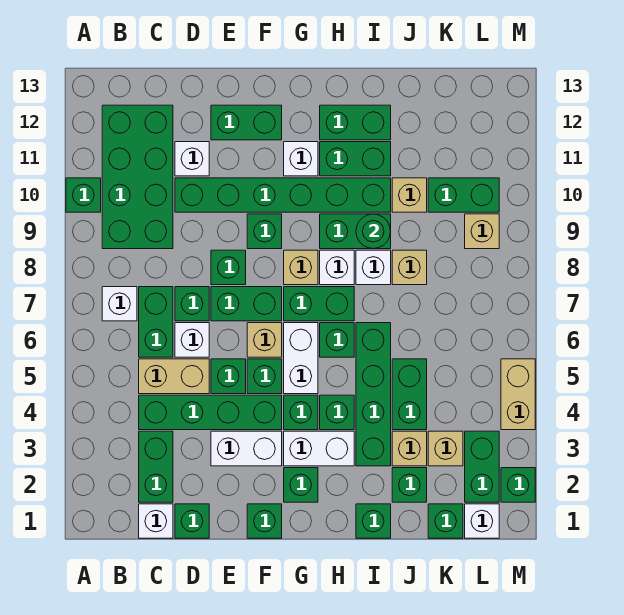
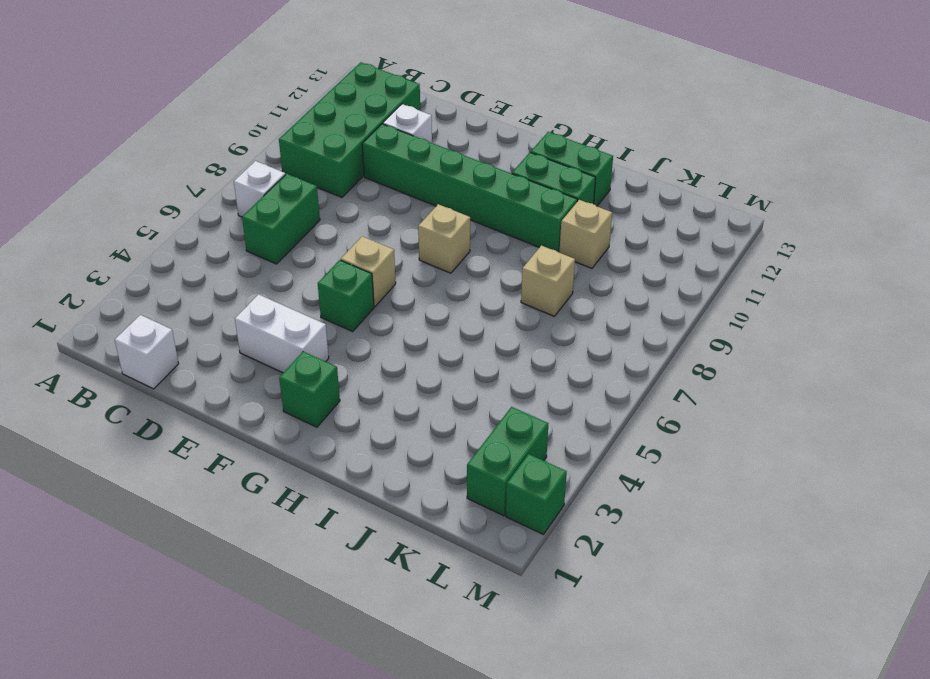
none -> green brick A10 level 1
none -> green brick C2:C3 level 1
none -> green brick C4:F4 level 1
none -> tan brick C5:D5 level 1

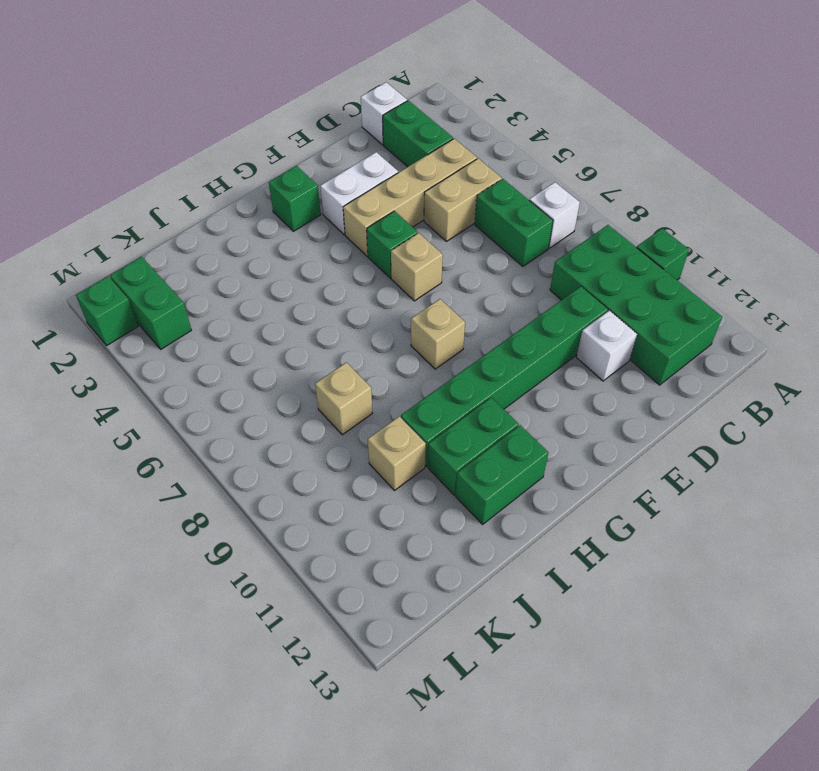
tan brick C4:F4 level 1 -> green brick C4:F4 level 1
none -> green brick D1 level 1
none -> white brick D6 level 1
none -> green brick D7 level 1
none -> green brick E5 level 1

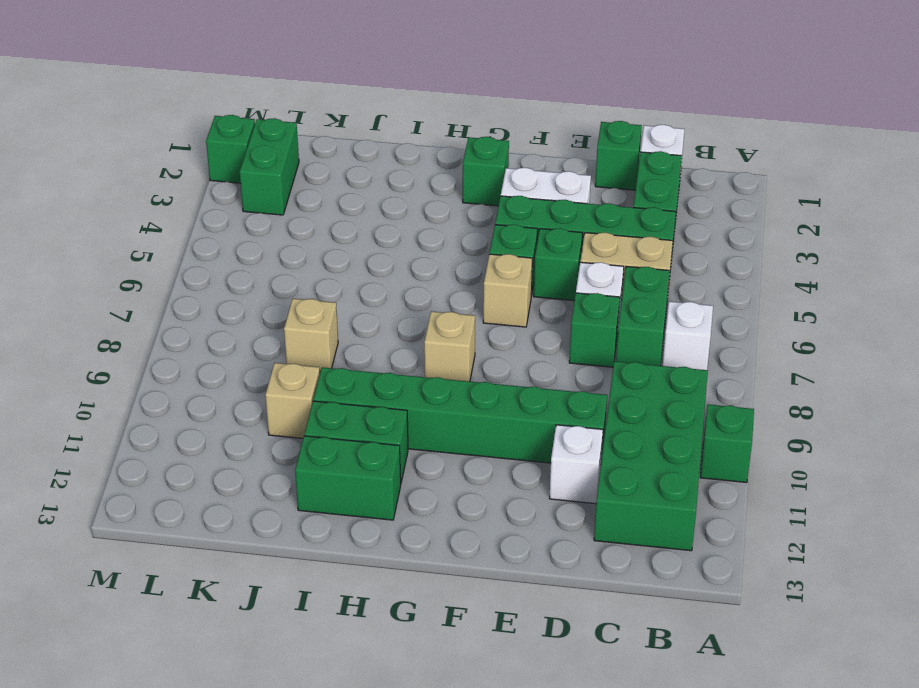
none -> green brick E7:F7 level 1
none -> green brick E8 level 1
none -> green brick E12:F12 level 1
none -> green brick F1 level 1

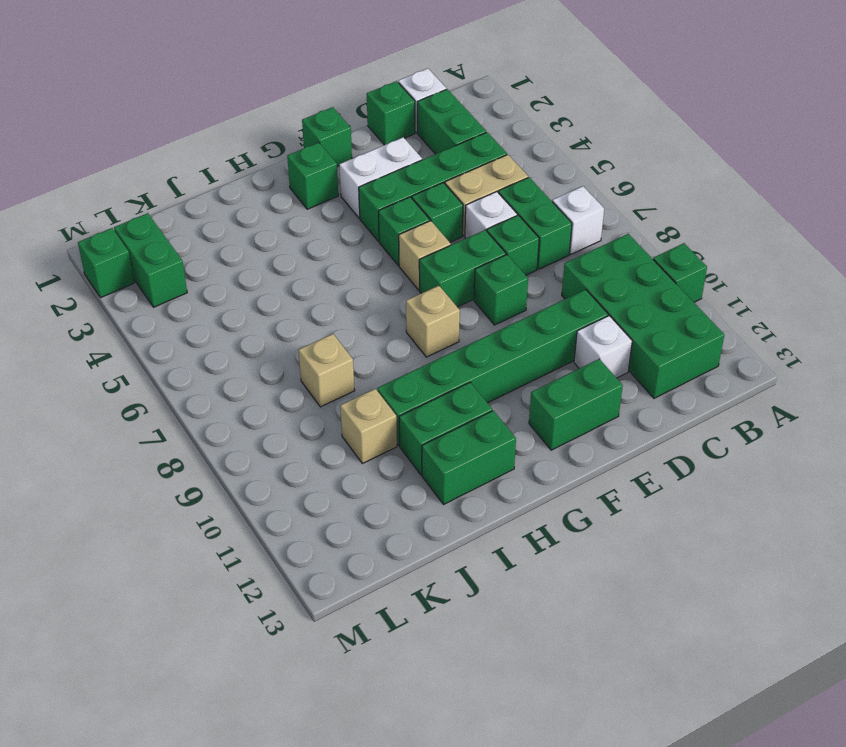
none -> green brick F9 level 1
none -> white brick G3:H3 level 1
none -> green brick G4 level 1
none -> white brick G5:G6 level 1

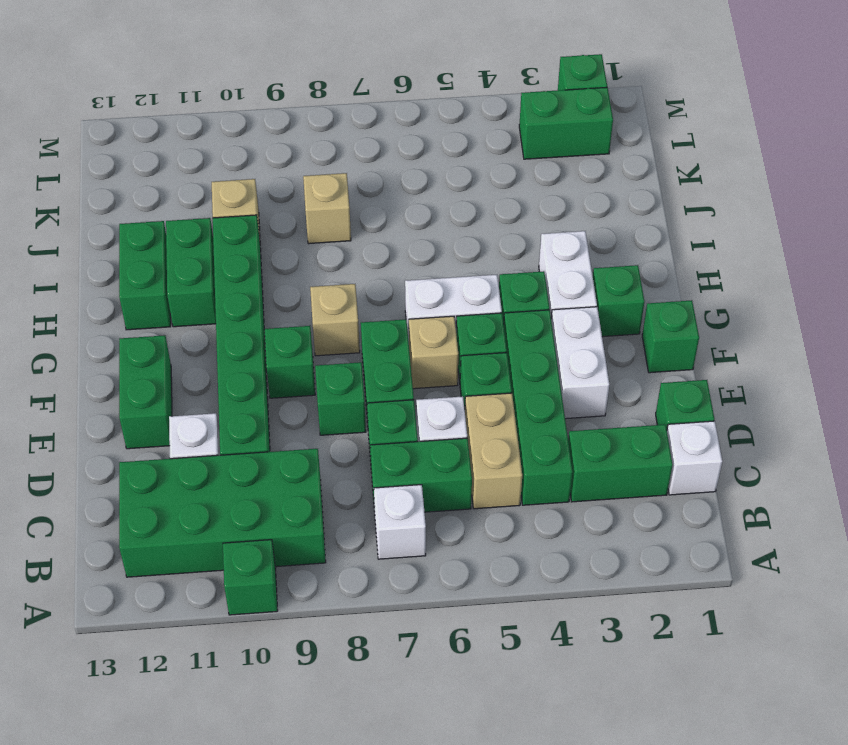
none -> green brick G7:H7 level 1
none -> white brick G11 level 1
none -> green brick H4 level 1
none -> green brick H6 level 1

